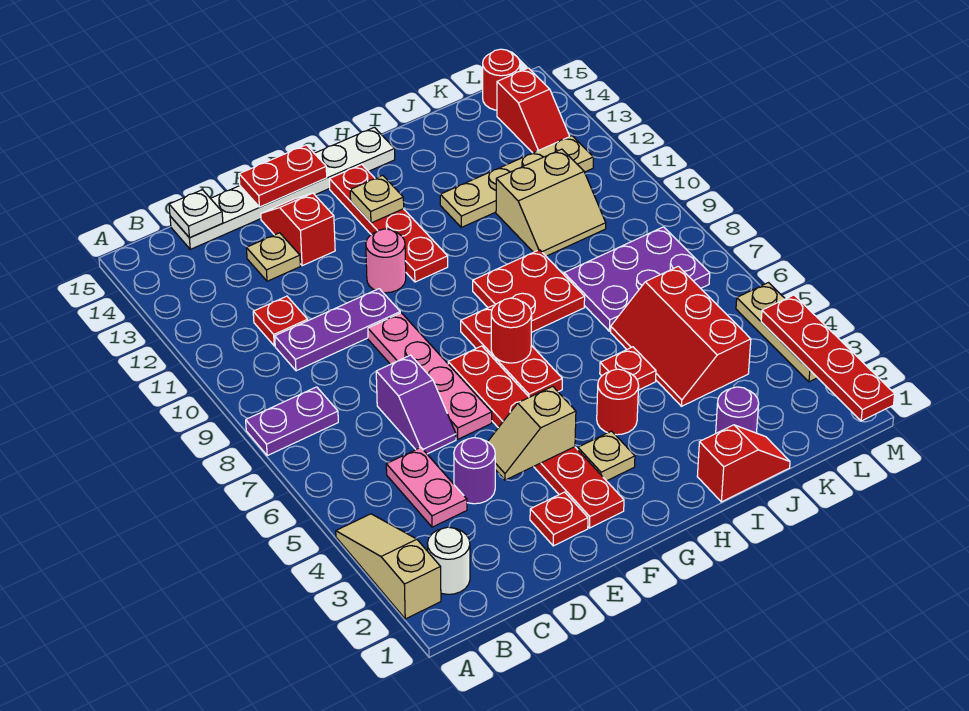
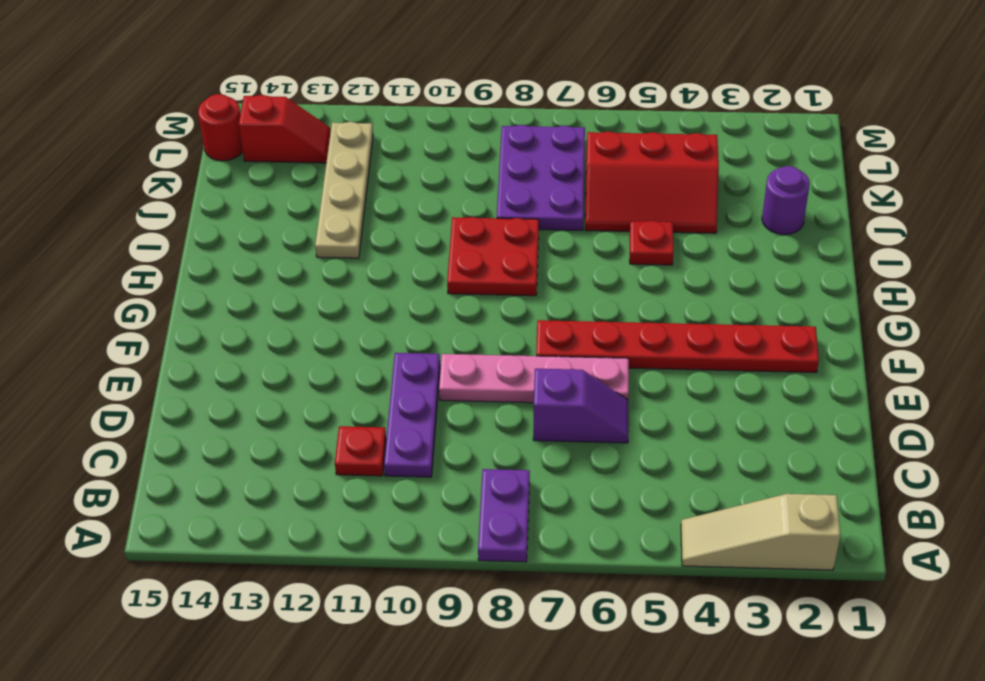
none -> white round brick B2 level 1
none -> pink plate C4:C5 level 1
none -> white plate C15:H15 level 1
none -> purple round brick D4 level 1

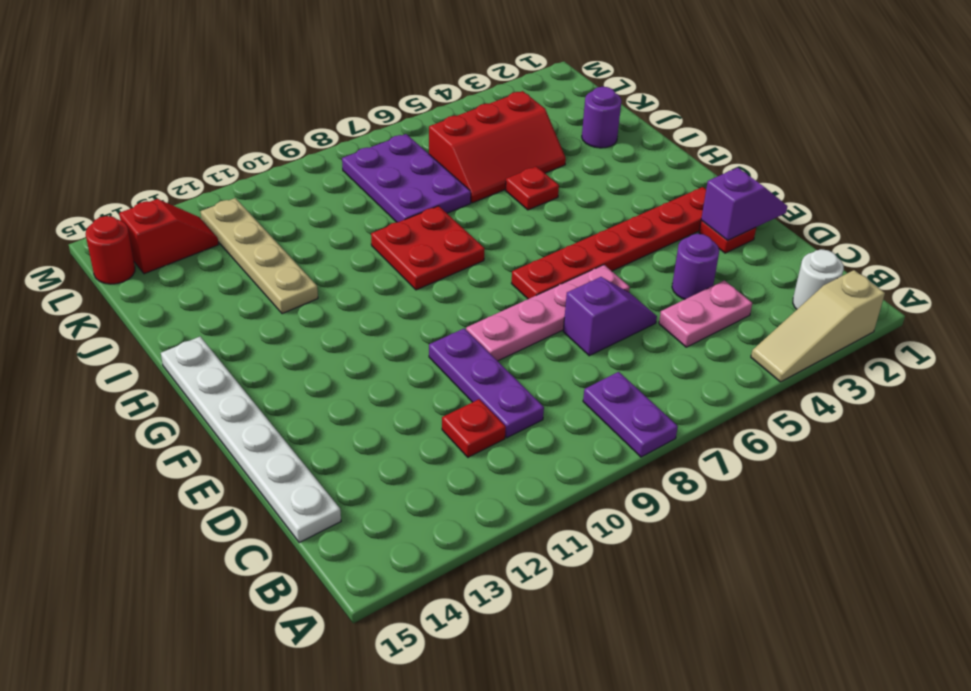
purple slope E1:E2 level 2 top 2 -> none
none -> tan plate D13 level 1
none -> red slope E13:E14 level 1 top 13
none -> pink round brick F11 level 1
none -> tan plate G3 level 1

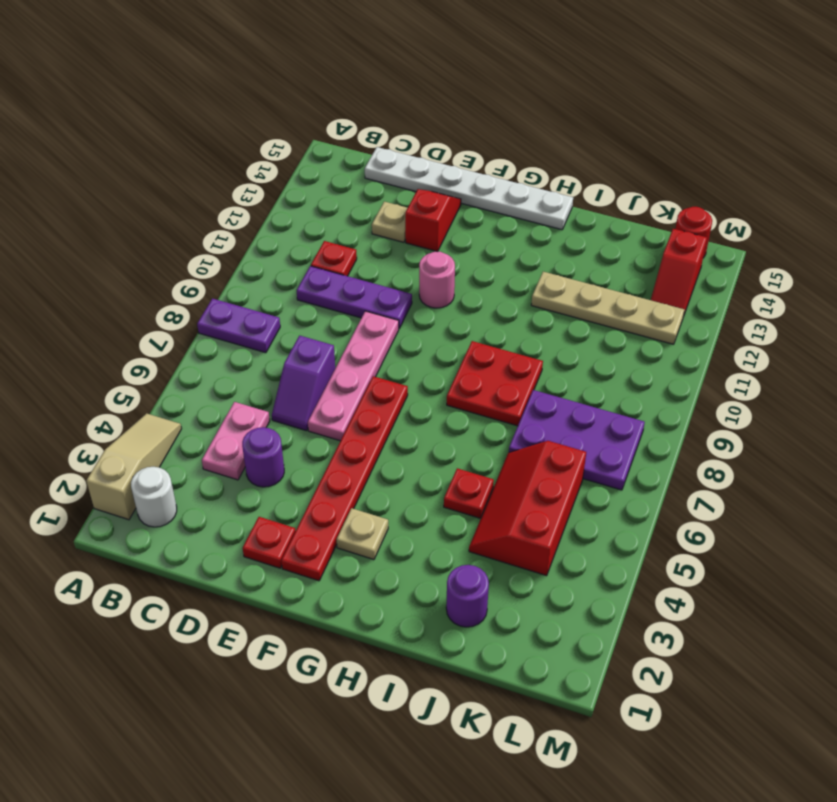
none -> red plate G6:G8 level 1
none -> red plate G11:G14 level 1
none -> red round brick H4 level 1
none -> red slope I1:J1 level 1 top I

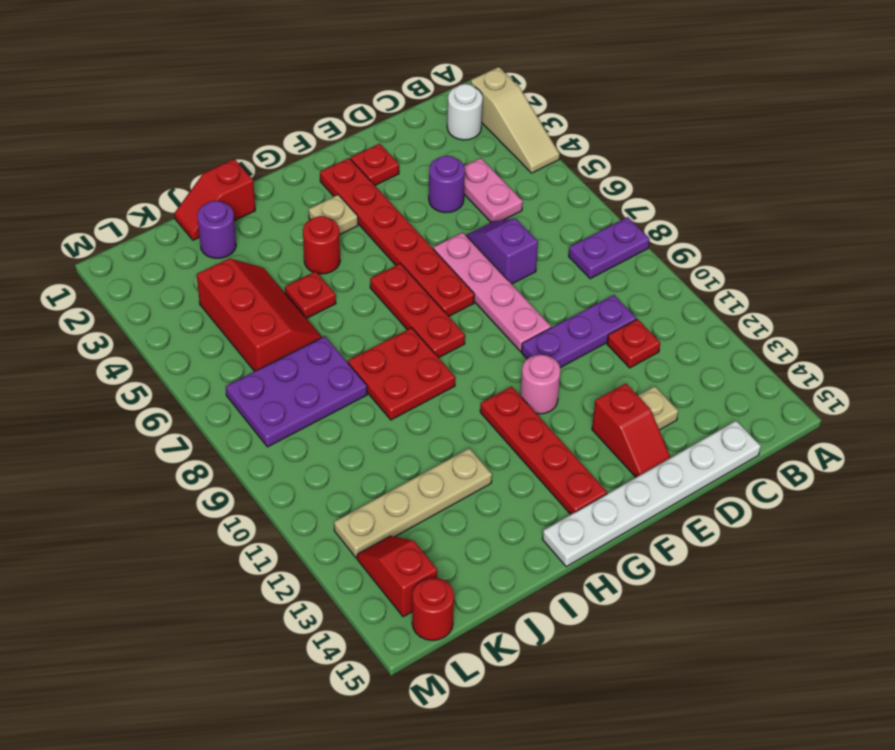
none -> tan slope J10:K11 level 1 top 11
none -> tan plate M3:M5 level 1
none -> white plate C15 level 2
none -> tan slope E4:F4 level 2 top F

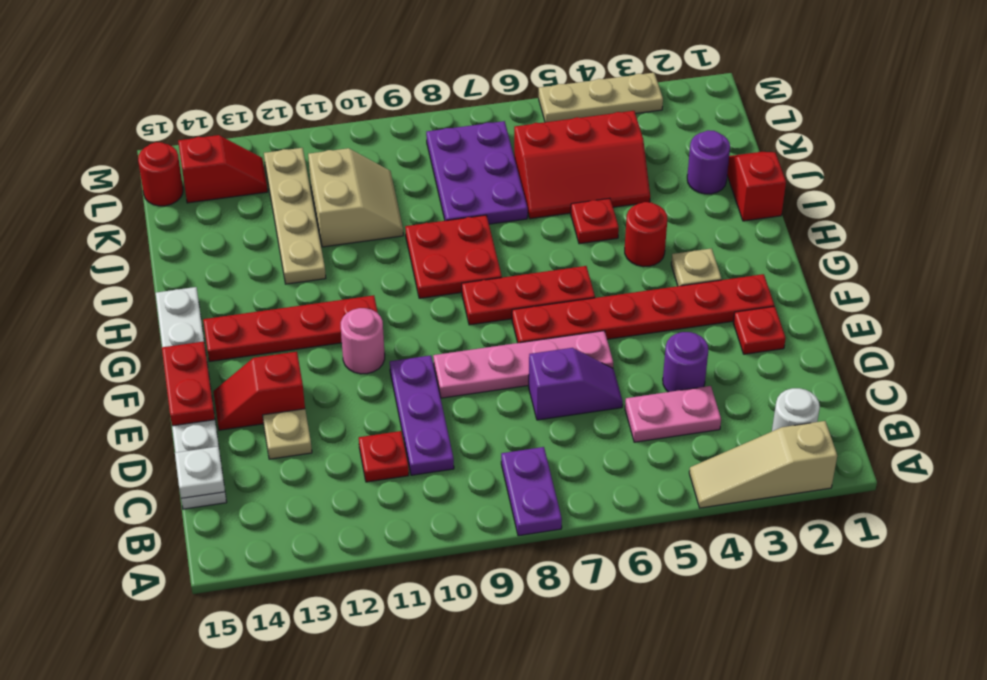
none -> tan slope E4:F4 level 2 top F
none -> red round brick G7 level 2
none -> tan plate G13 level 2
none -> red plate M1:M4 level 2

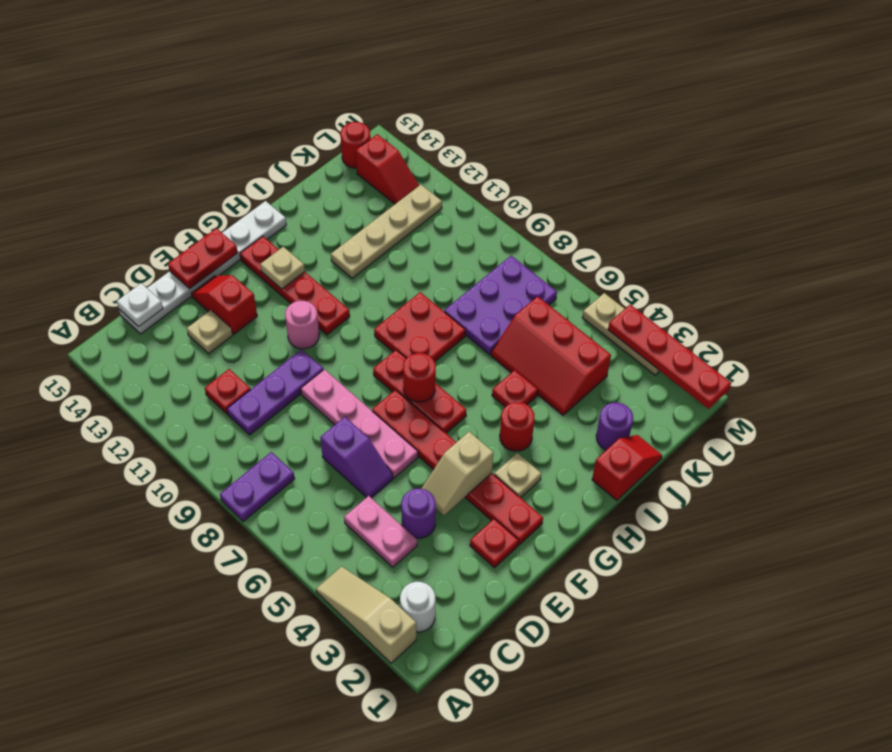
none -> tan slope J10:K11 level 1 top 11

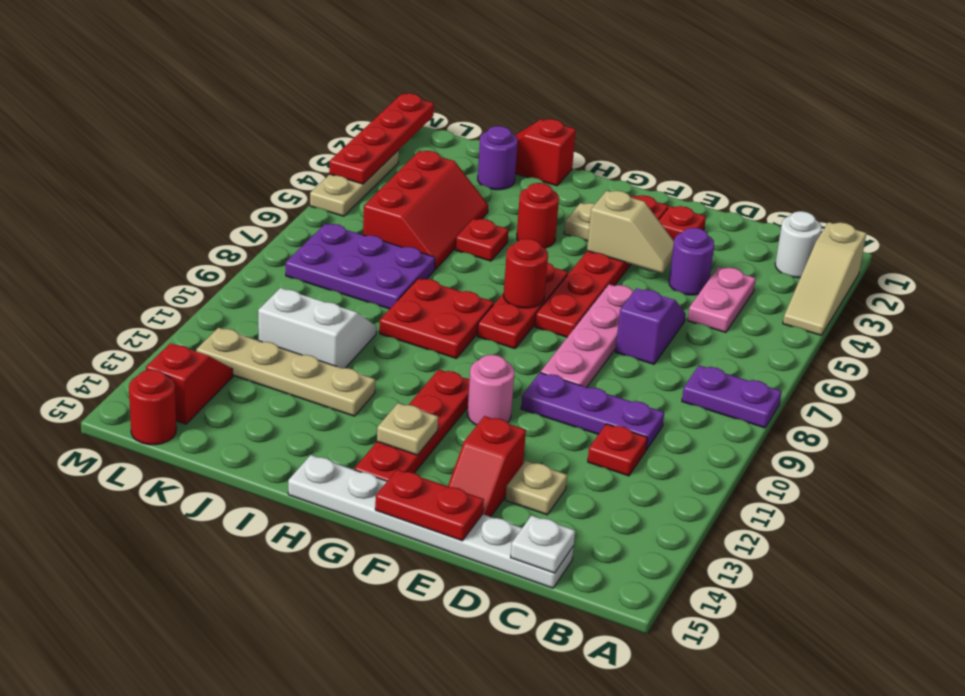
white slope J10:K11 level 1 top 11 -> tan slope J10:K11 level 1 top 11

